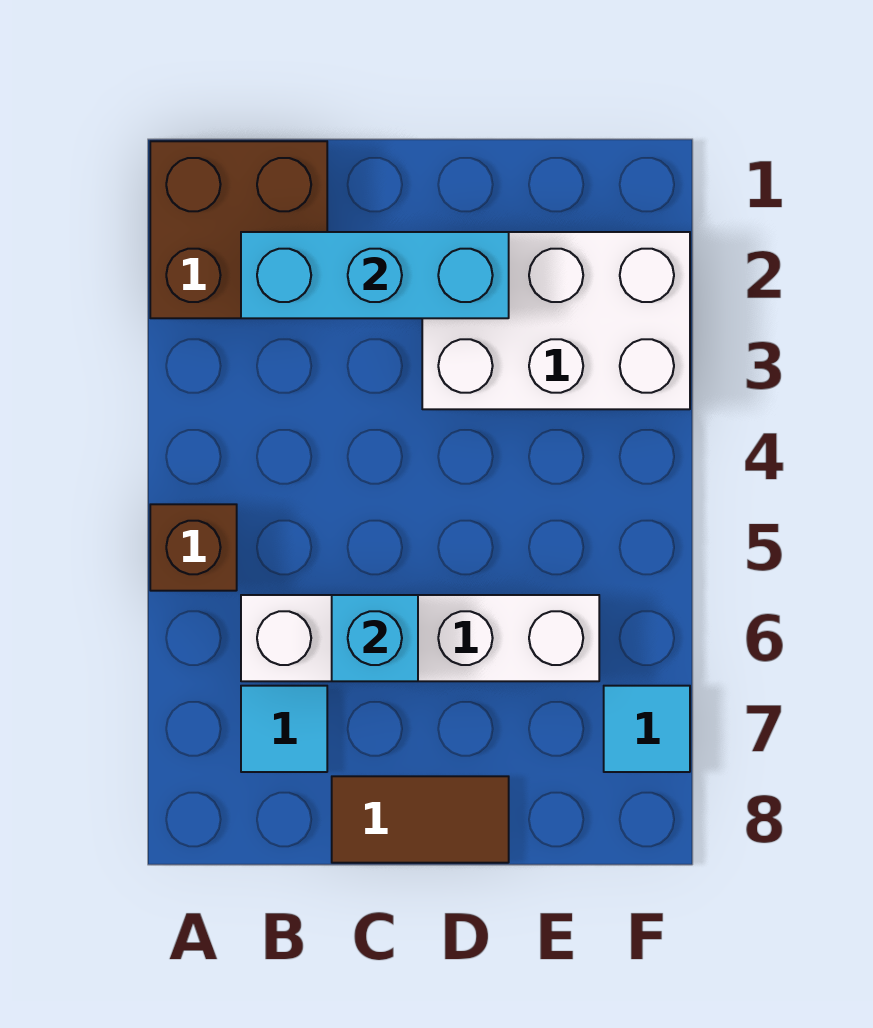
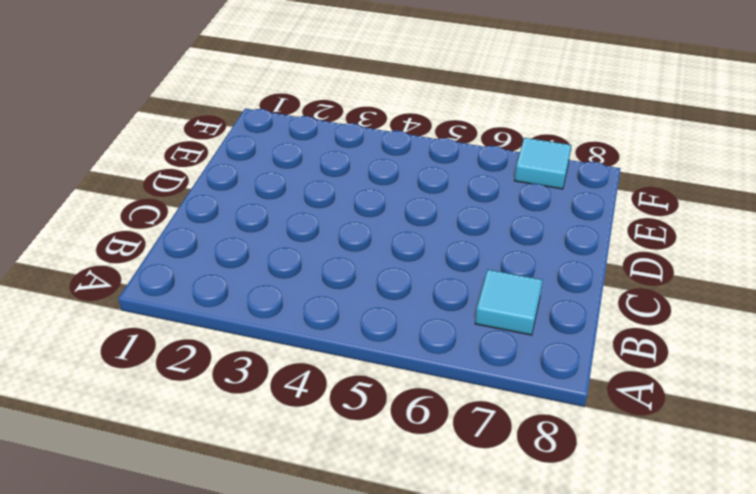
none -> brown brick A1:B2 level 1
none -> brown brick A5 level 1

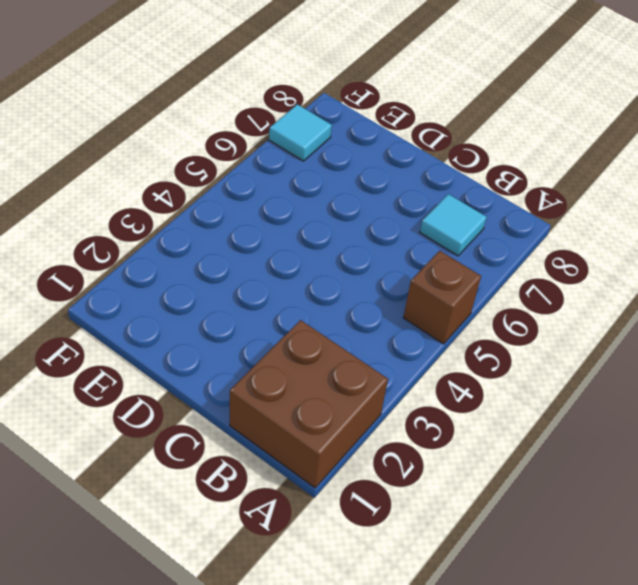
none -> white brick B6:E6 level 1
none -> brown tile C8:D8 level 1

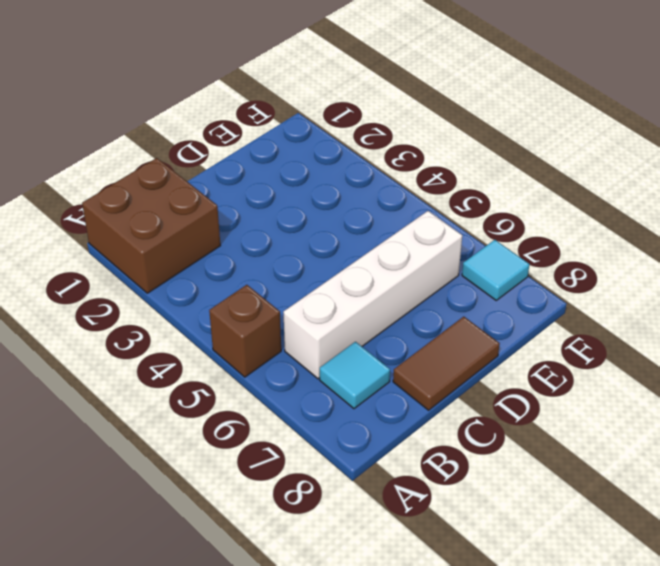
none -> white brick D2:F3 level 1
none -> cyan brick B2:D2 level 2

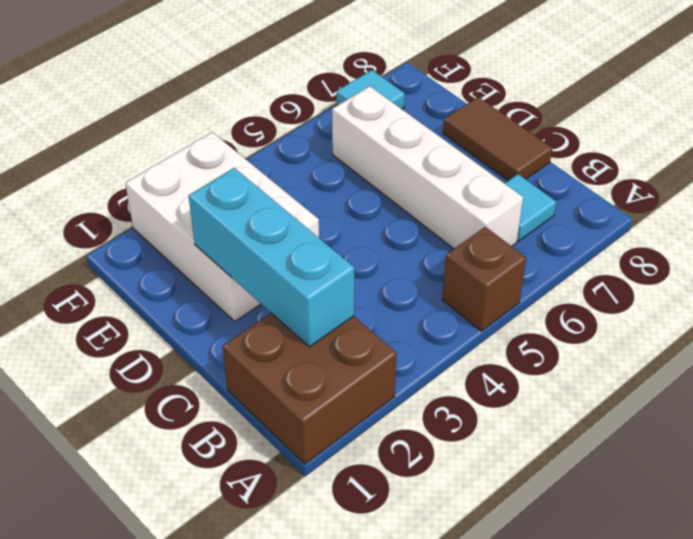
none -> cyan brick C6 level 2

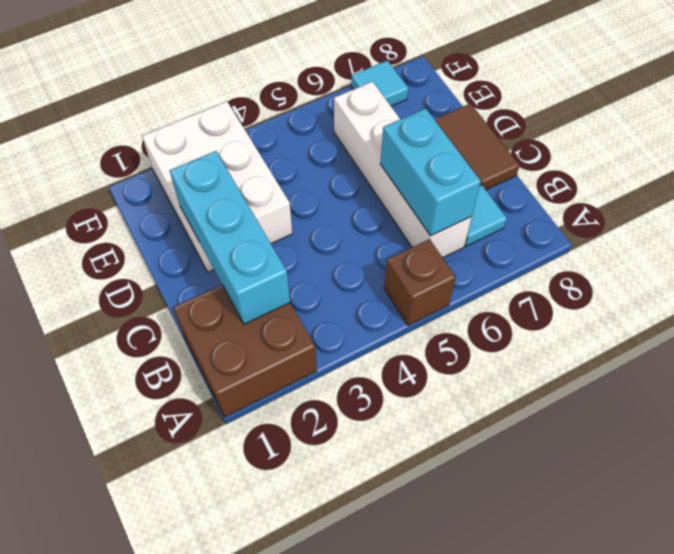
cyan brick B6:C6 level 2 -> cyan brick C6 level 2

